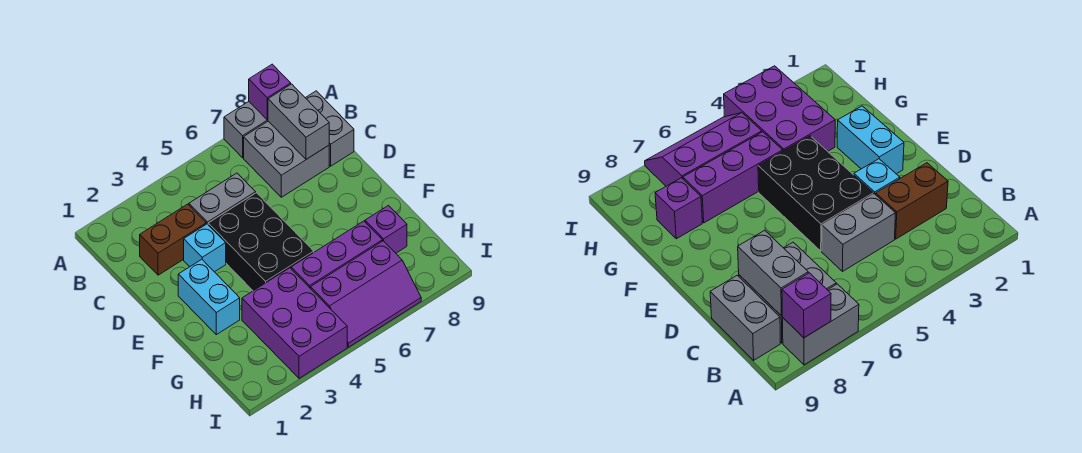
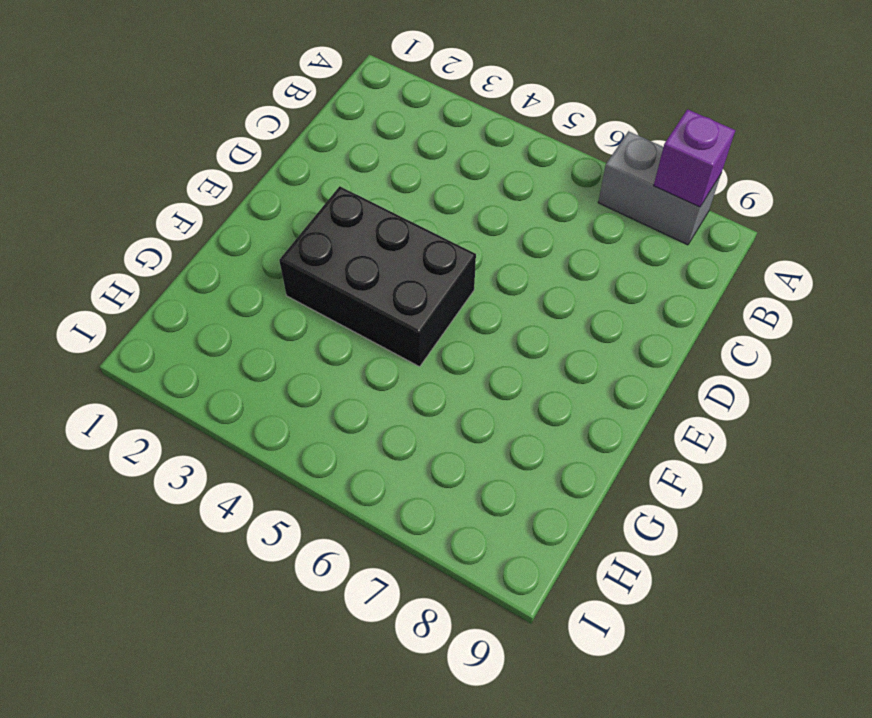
black brick E3:F5 level 1 -> black brick D4:F5 level 1
none -> grey brick B7:C8 level 1
none -> grey brick B9:C9 level 1
none -> brown brick C2:C3 level 1

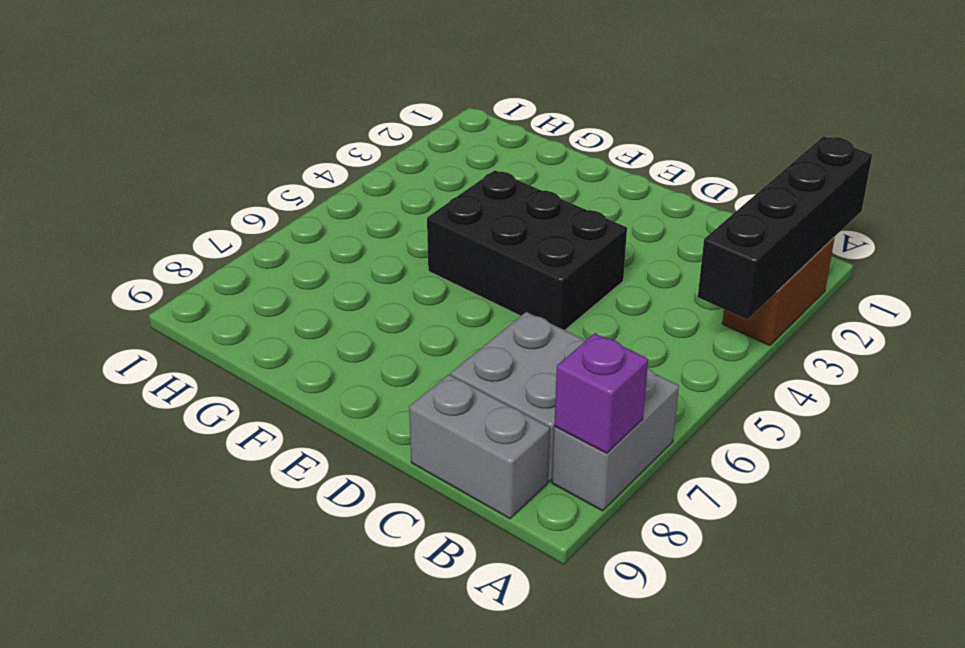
black brick A1:A4 level 2 -> none
brown brick A2:A3 level 1 -> brown brick C2:C3 level 1
none -> grey brick C4:C5 level 1
none -> cyan brick D3 level 1
none -> cyan brick E2:F2 level 1

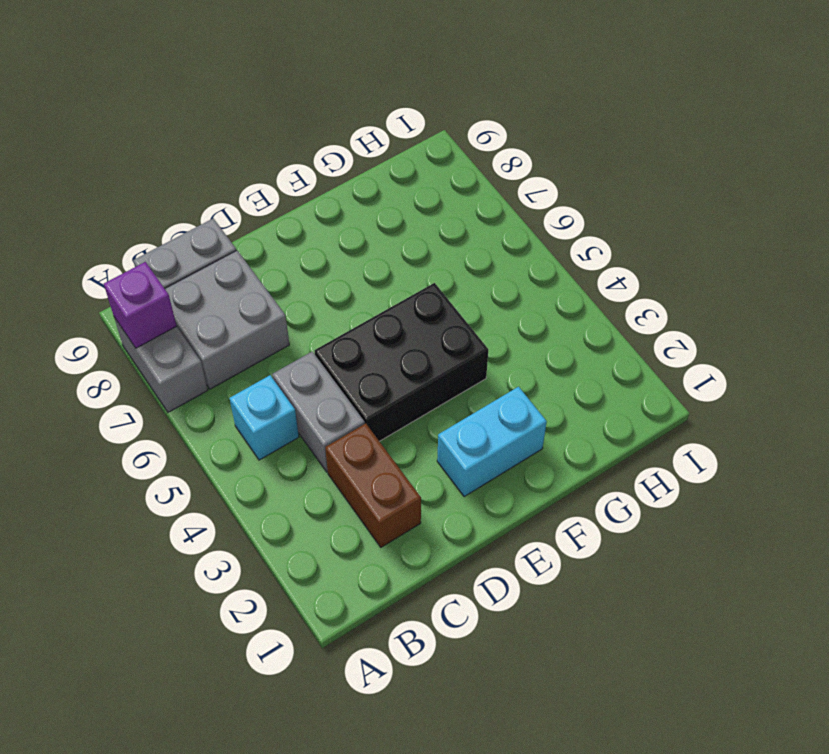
cyan brick B5 level 1 -> cyan brick D3 level 1
none -> purple brick G3:I4 level 1
none -> purple brick G5:G7 level 1
none -> purple brick G8 level 1

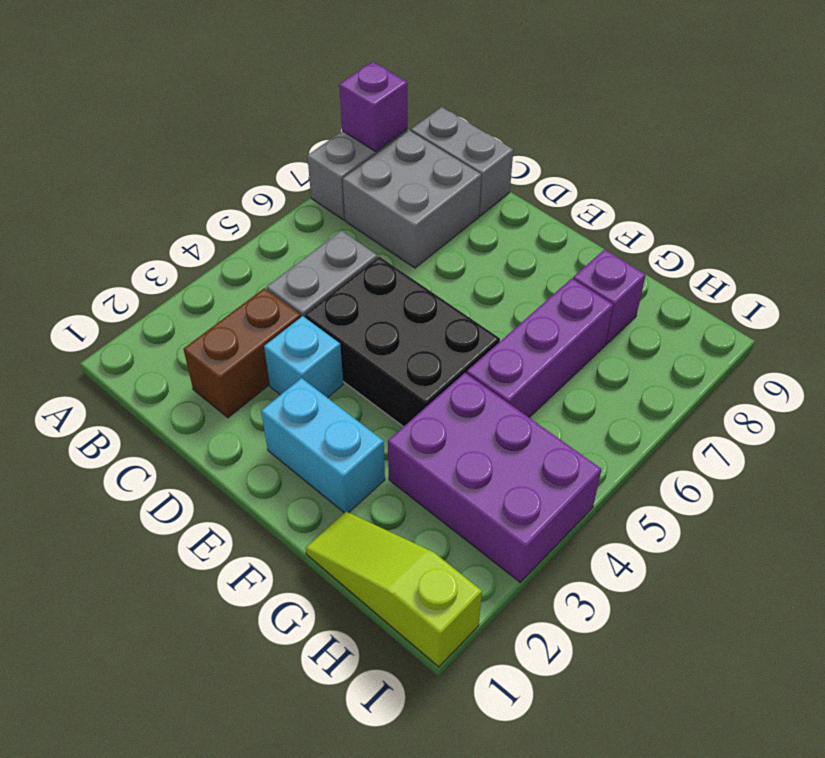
lime slope G1:I1 level 1 top I -> none
none -> purple slope H5:I7 level 1 top H
none -> grey brick B8:C8 level 2

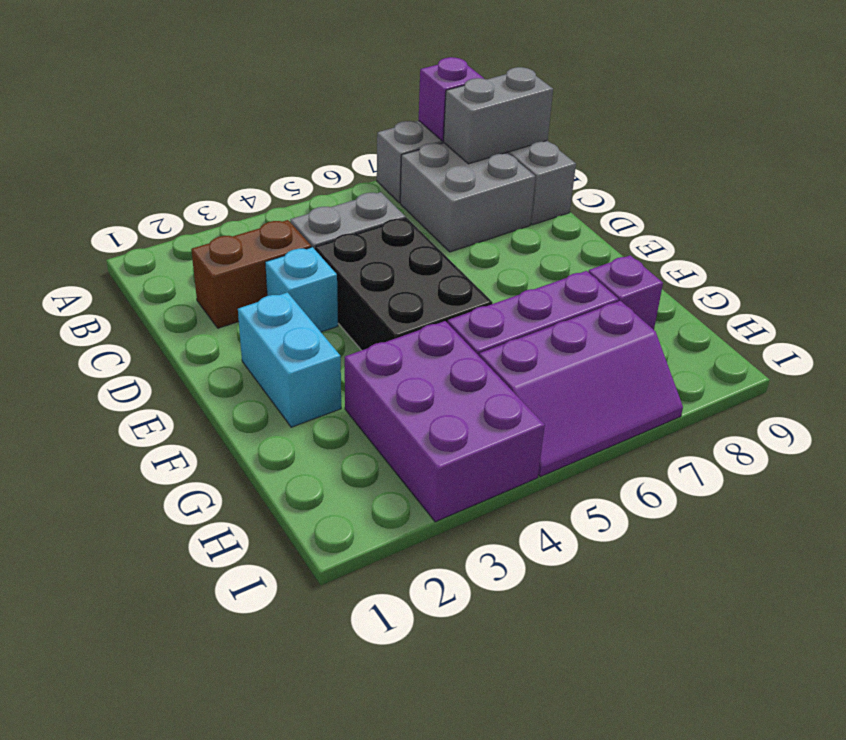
grey brick B8:B9 level 2 -> grey brick B8:C8 level 2

